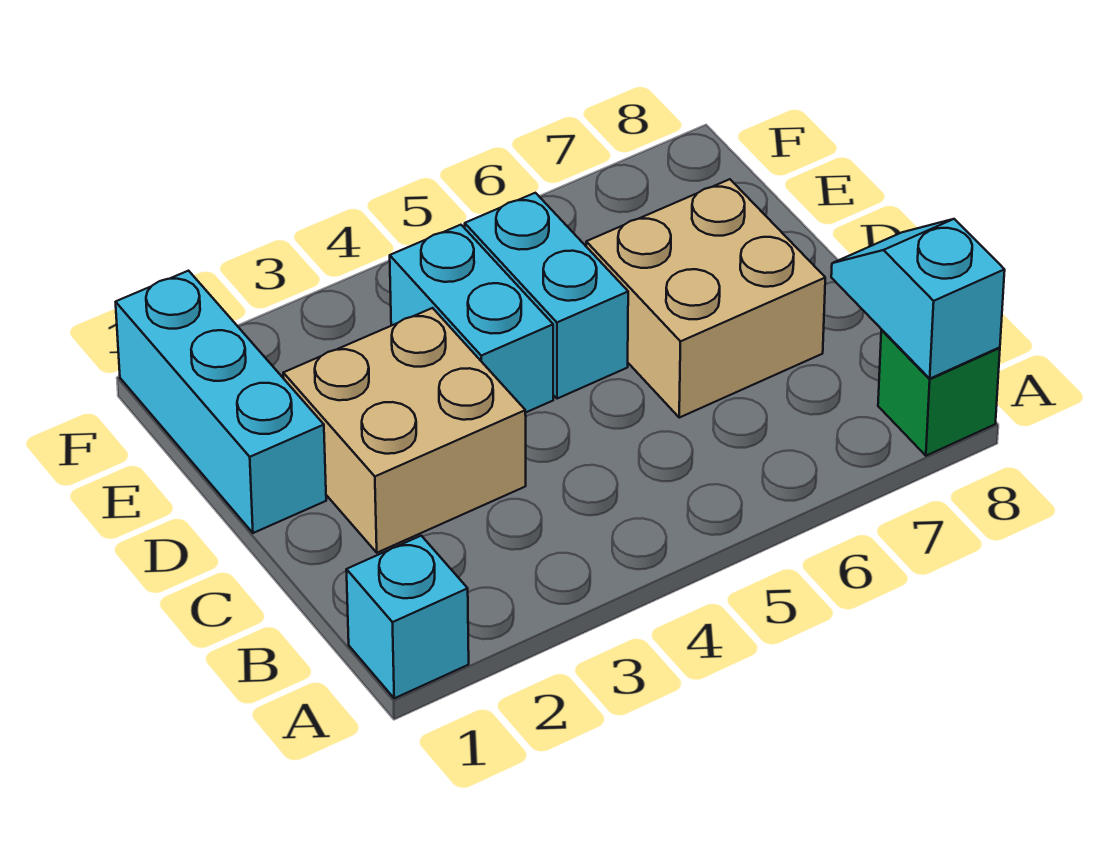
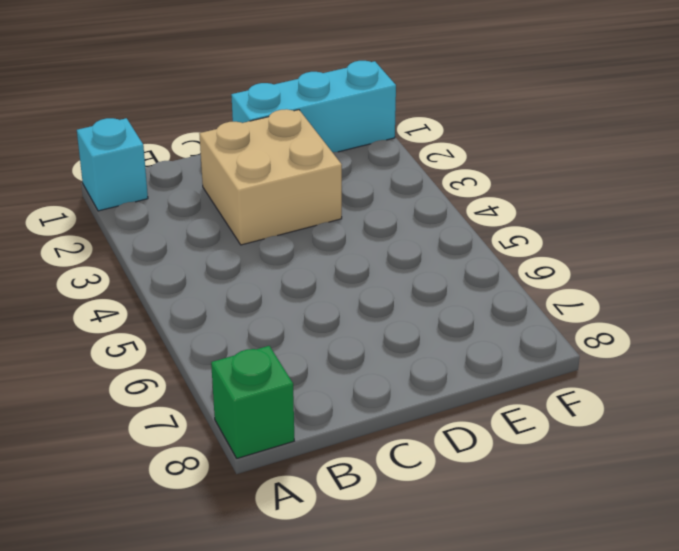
none -> tan brick C6:D7 level 1
none -> cyan brick D4:E4 level 1

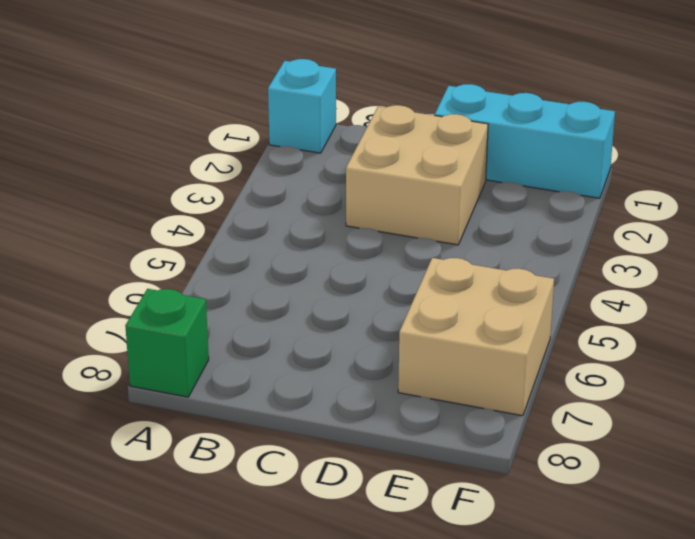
tan brick E6:F7 level 1 -> tan brick C6:D7 level 1
none -> cyan brick D4:E4 level 1
none -> cyan brick D5:E5 level 1

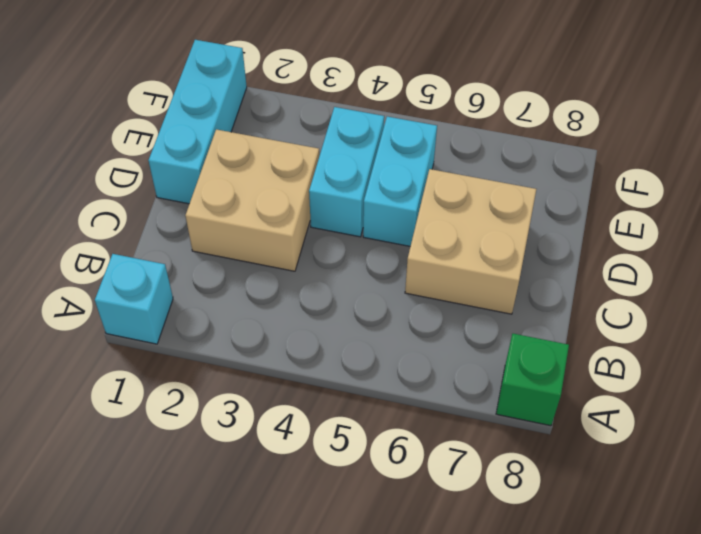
none -> cyan slope A8:B8 level 2 top A

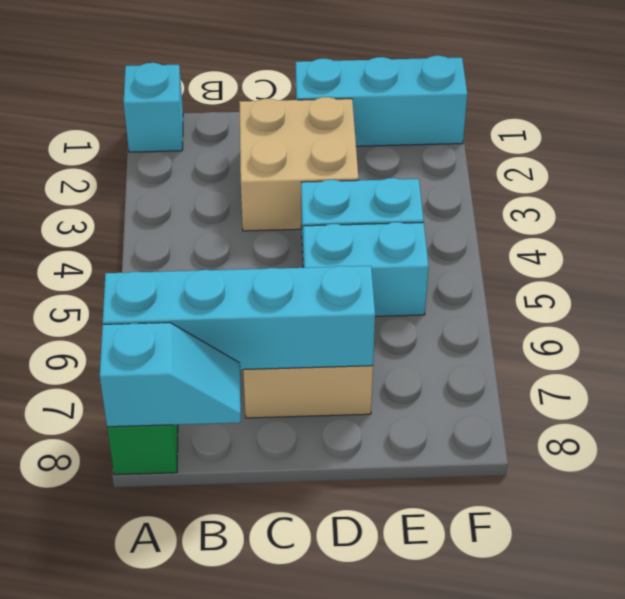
cyan brick A7:D7 level 2 -> none

